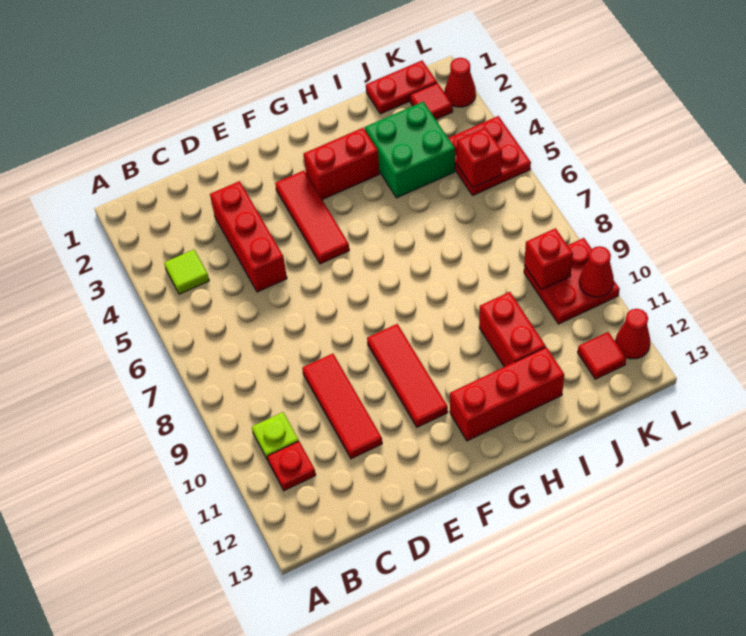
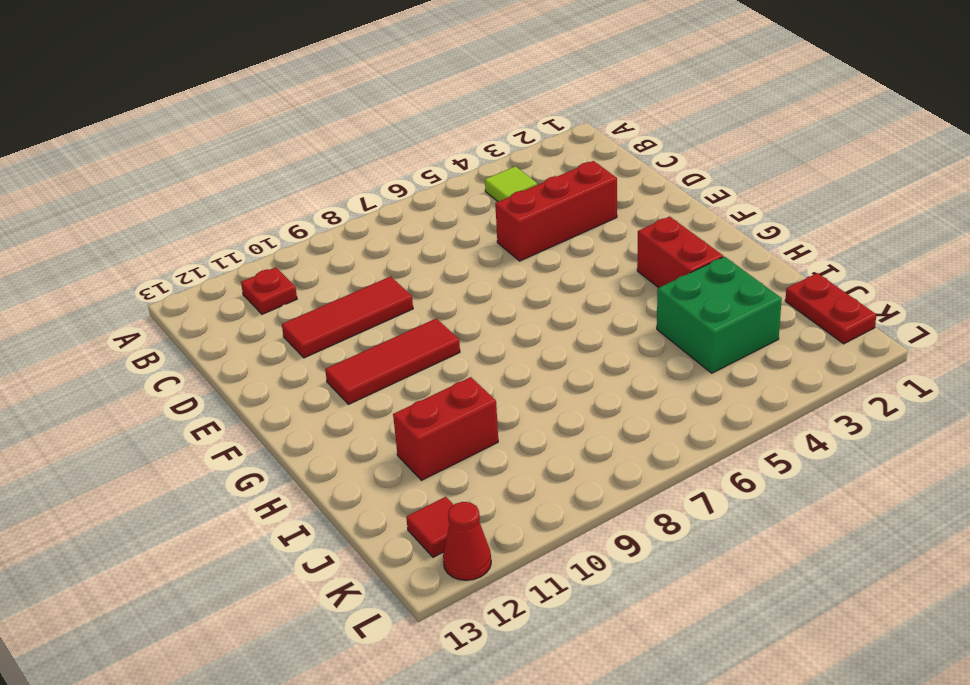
none -> lime plate B10 level 1
none -> red tile F3:F5 level 1
none -> red brick G12:I12 level 1

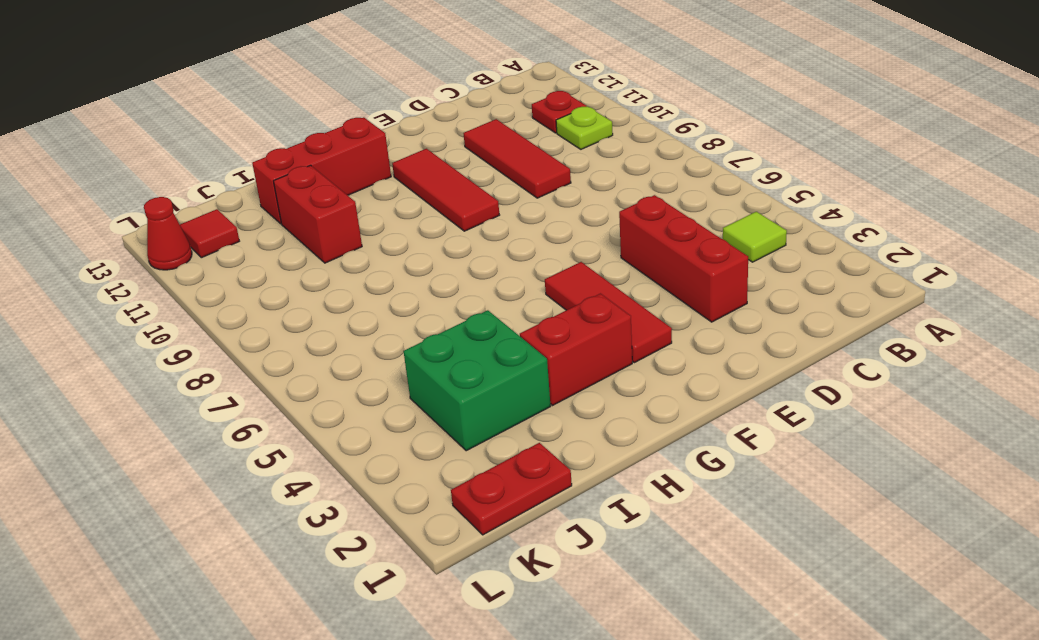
none -> red tile K2 level 1
none -> red plate K4:L5 level 1
none -> red plate K9:L10 level 1

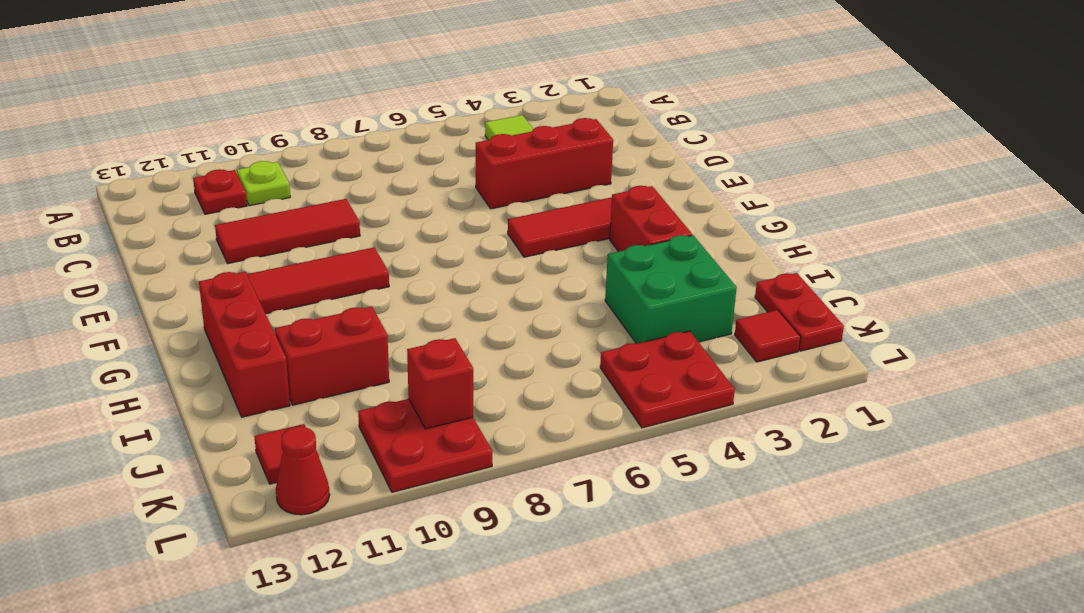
none -> red cone L2 level 1
none -> red brick K5 level 2
none -> red cone L10 level 2

